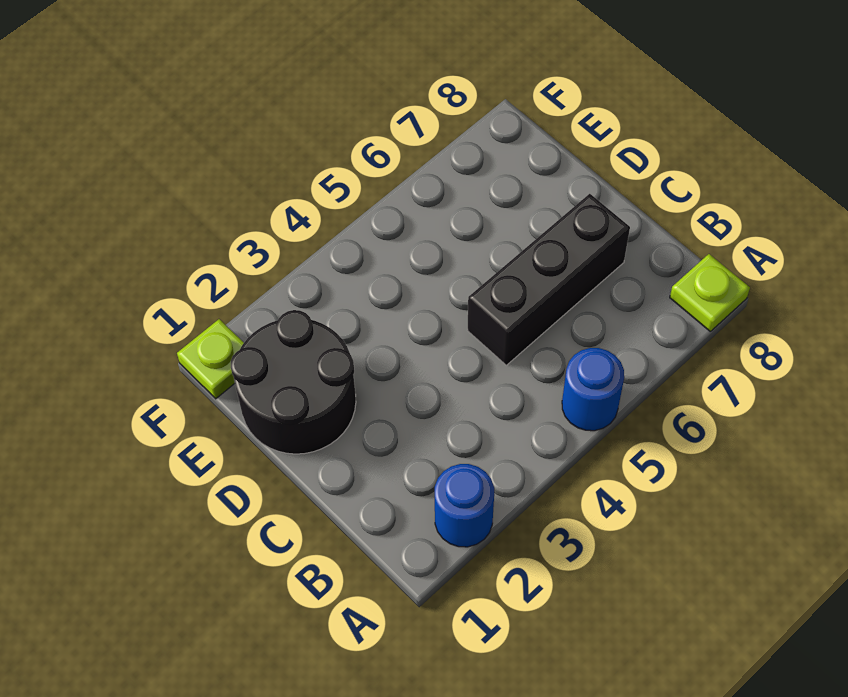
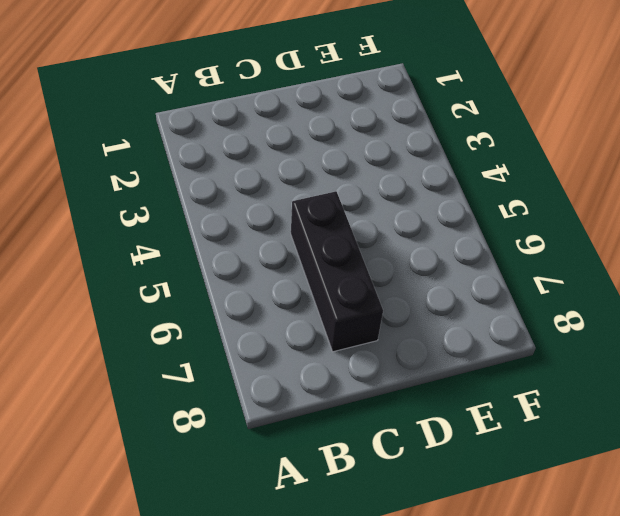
none -> blue round brick A2 level 1
none -> blue round brick A5 level 1

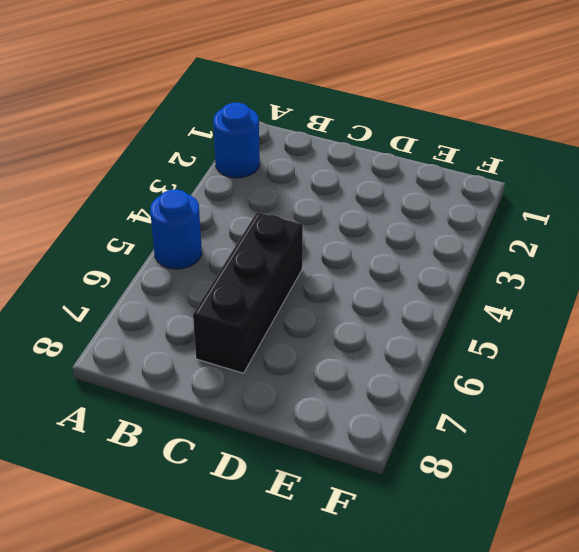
none -> lime plate A8 level 1
none -> black round brick D1:E2 level 1

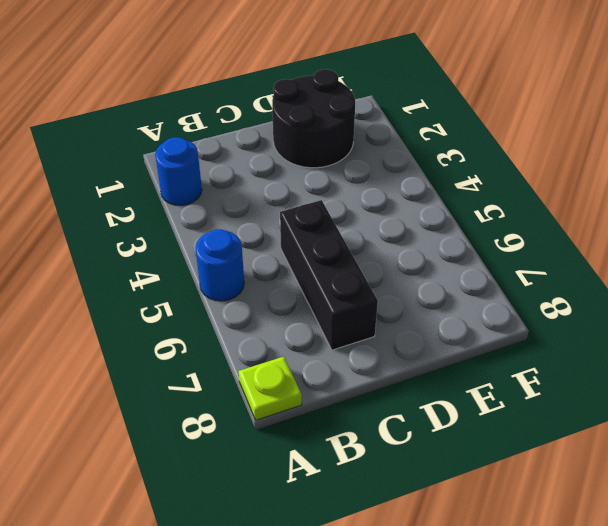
none -> lime plate F1 level 1

